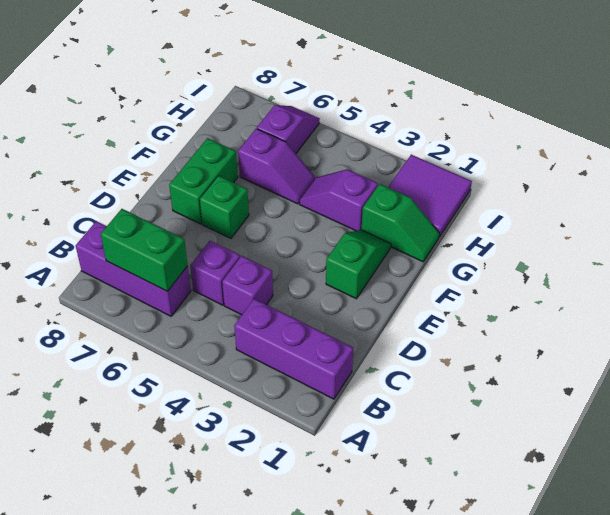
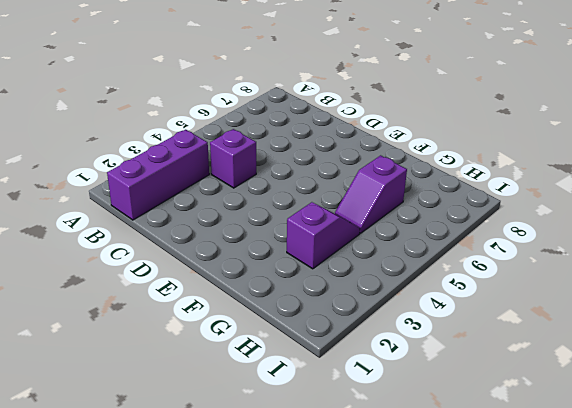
none -> purple brick B6:B8 level 1
none -> purple brick C5 level 1
none -> green slope E2:F2 level 1 top E

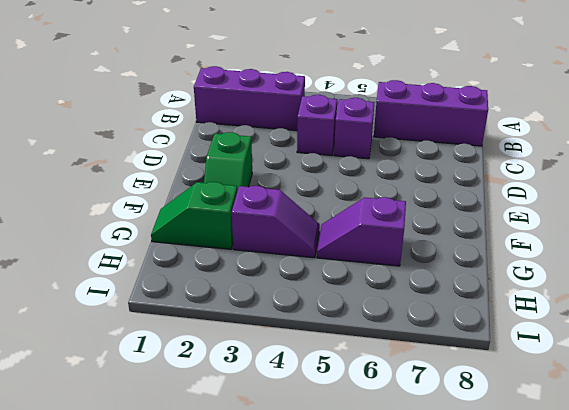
none -> green brick E6 level 1
none -> green brick E7:F7 level 1
none -> purple tile H1:I2 level 1

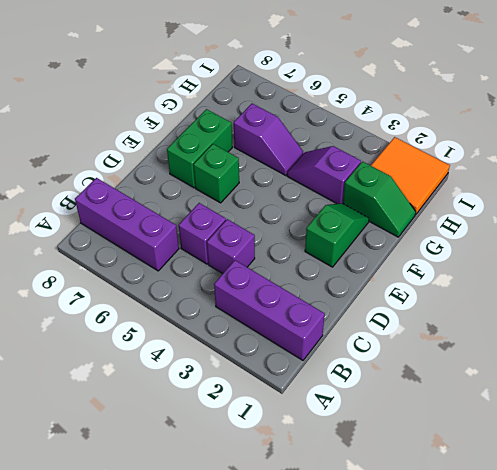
orange tile H1:I2 level 1 -> purple tile H1:I2 level 1
none -> purple slope H6:I6 level 1 top H
none -> green brick B6:B7 level 2

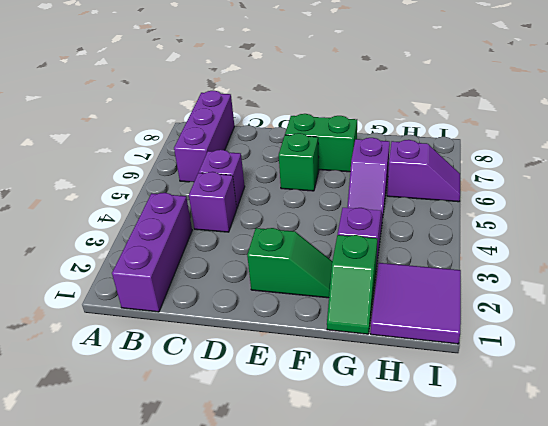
none -> green brick B6:B7 level 2

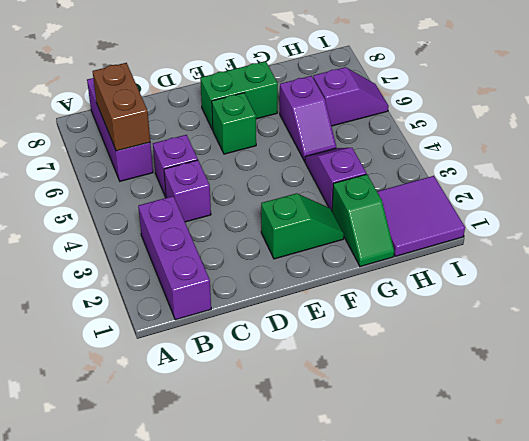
brown brick B6:B7 level 2 -> green brick B6:B7 level 2

